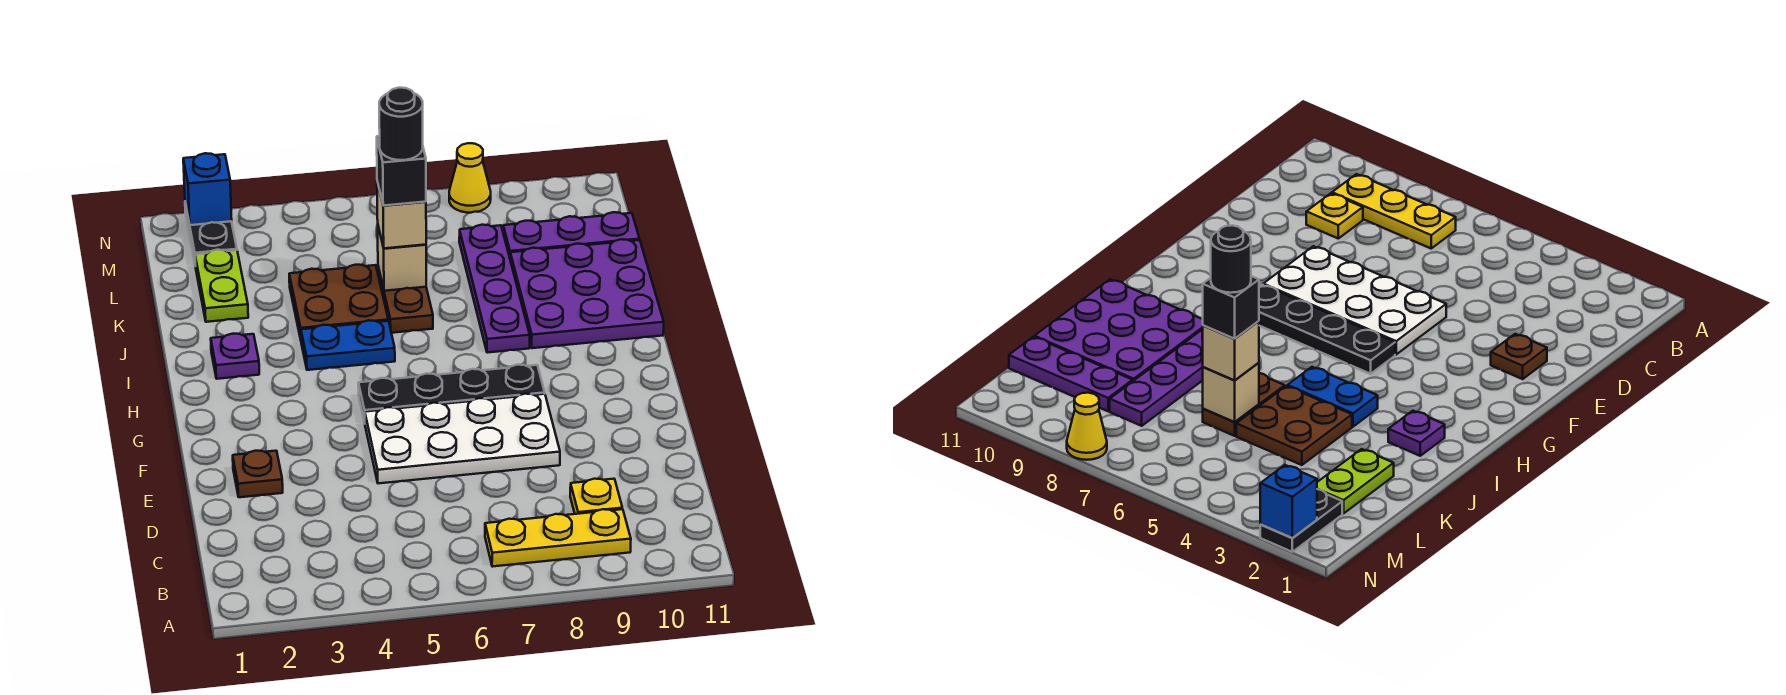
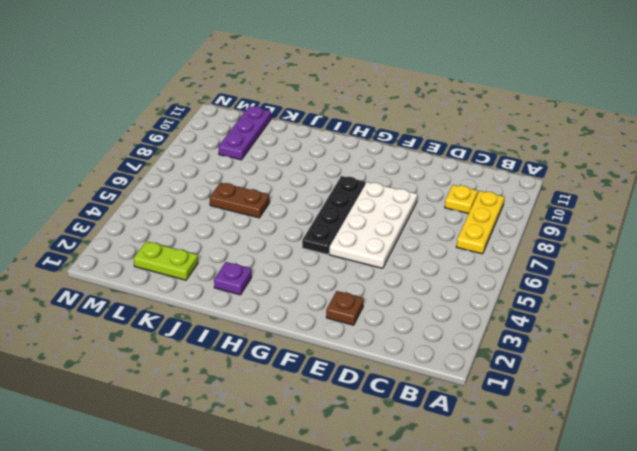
none -> blue plate I4:I5 level 1
none -> purple plate I8:L8 level 1
none -> purple plate I9:K11 level 1

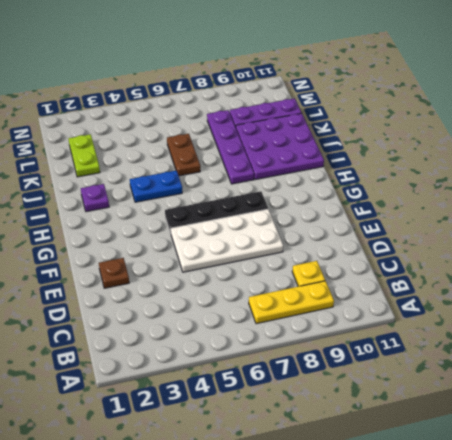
none -> brown plate J4:K5 level 1
none -> black plate M2:N2 level 1
none -> yellow cone N8 level 1

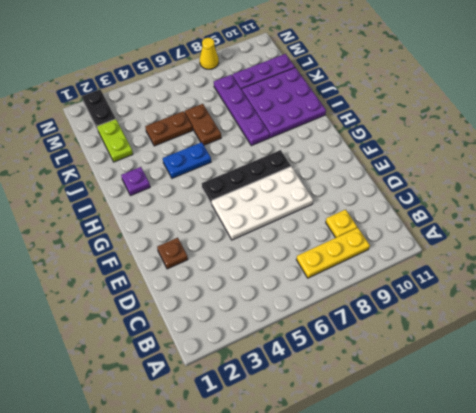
brown plate K4:K5 level 1 -> brown plate J4:K5 level 1
none -> tan brick K6 level 2
none -> blue brick N2 level 2
none -> tan brick K6 level 3

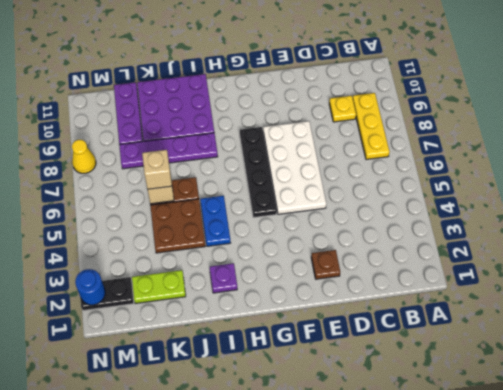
blue round brick N2 level 2 -> blue brick N2 level 2
none -> black brick K6 level 4
none -> black round brick K6 level 5

